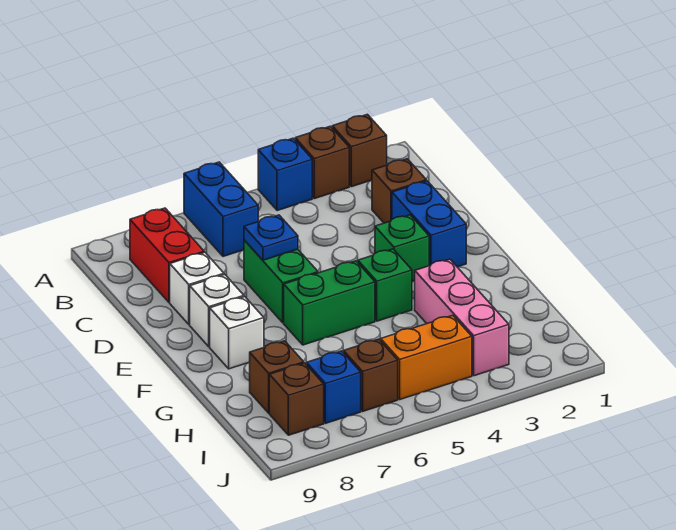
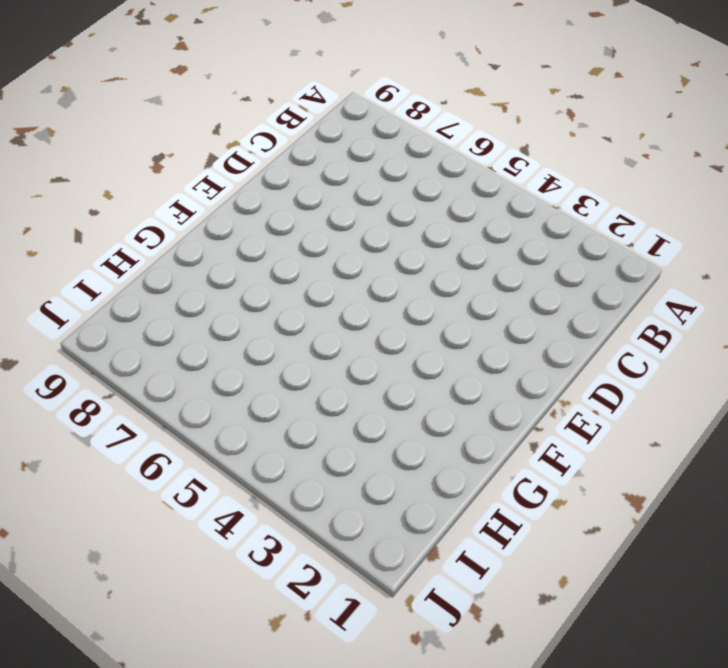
none -> brown brick A2 level 1
none -> brown brick A3 level 1
none -> blue brick A4 level 1

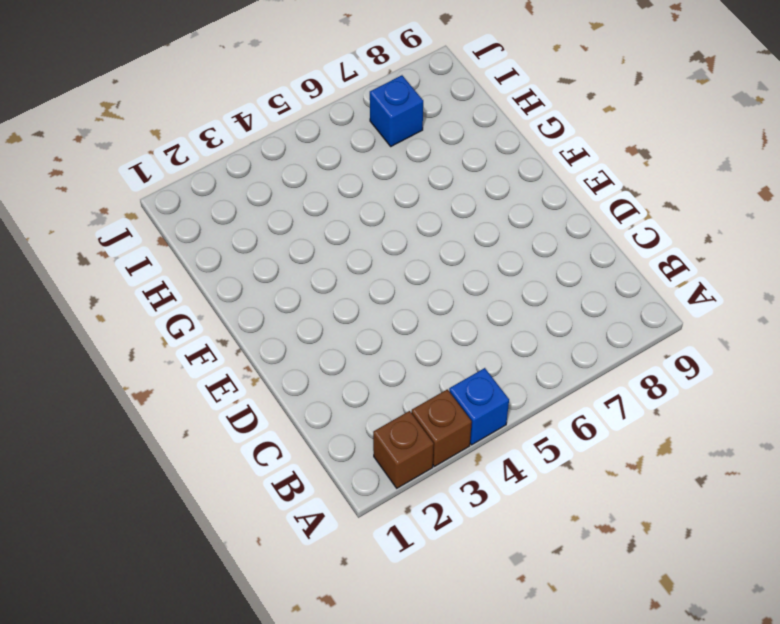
none -> blue brick A6:B6 level 1
none -> red brick B8:C8 level 1
none -> brown brick C2 level 1

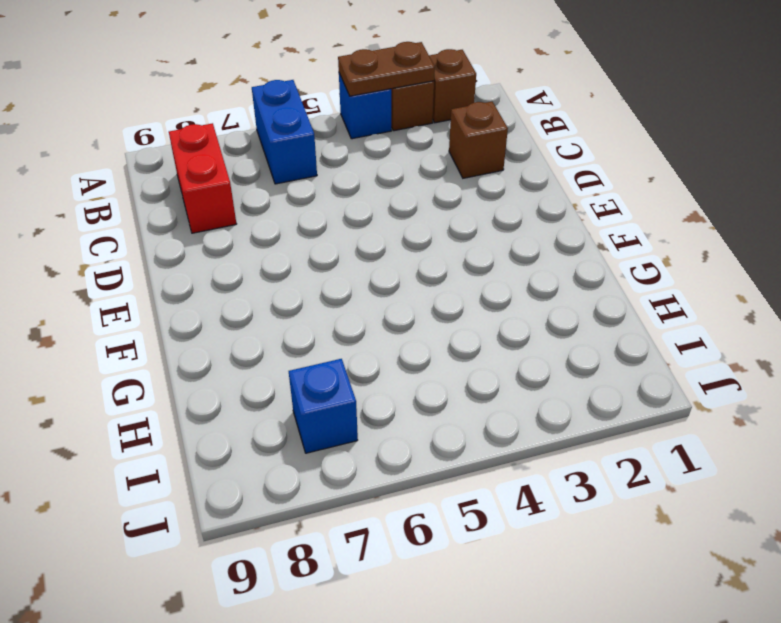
brown plate A3:A4 level 2 -> none
none -> blue brick D2:E2 level 1
none -> green brick D6:E6 level 1
none -> white brick D8 level 1

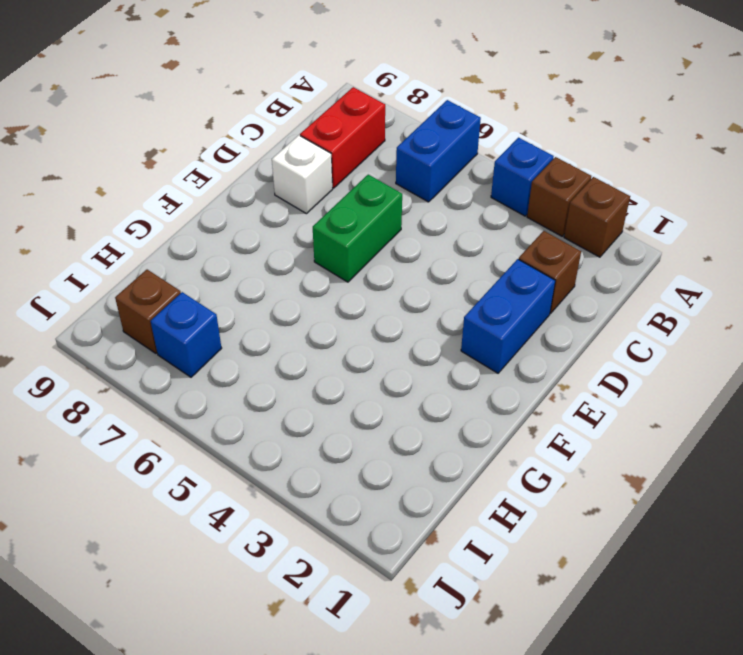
none -> green brick E3 level 1
none -> white brick E8 level 1
none -> green brick F4 level 1

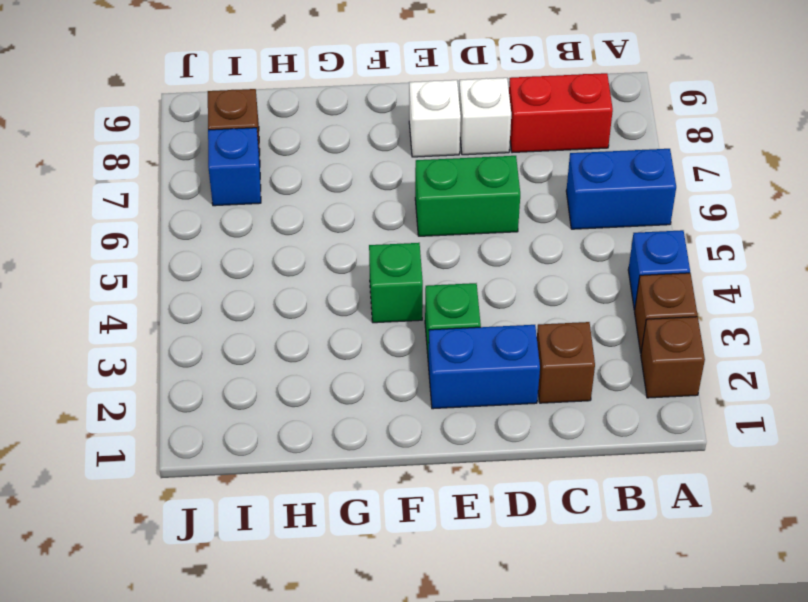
none -> green brick F5:F6 level 1
none -> white brick F8 level 1
none -> pink brick G3:I3 level 1

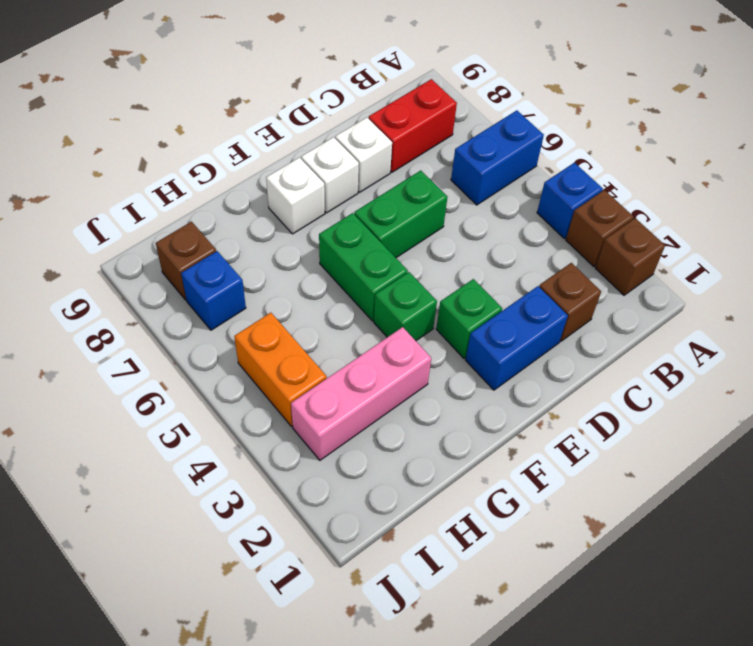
none -> brown brick H8 level 1
none -> brown brick I6 level 1
none -> blue plate D6 level 2

